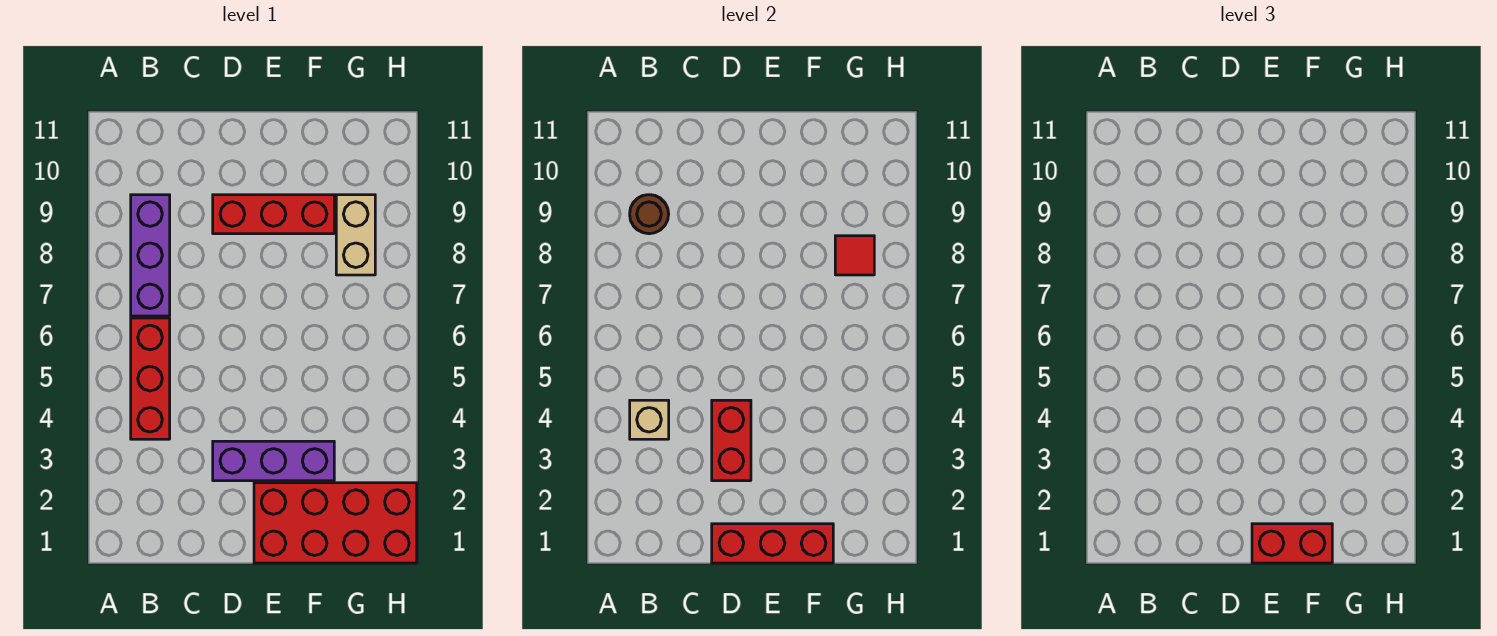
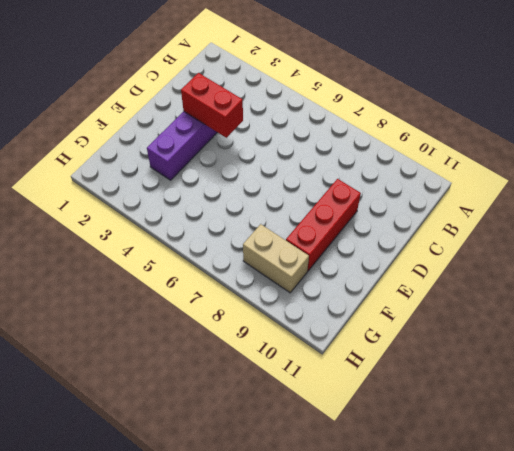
none -> red brick B4:B6 level 1
none -> purple brick B7:B9 level 1
none -> red brick E1:H2 level 1

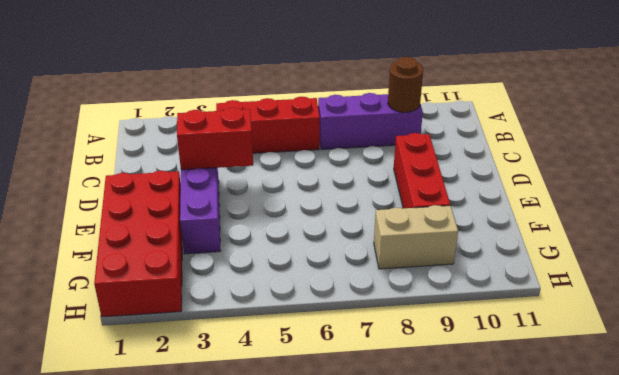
none -> tan brick B4 level 2
none -> red brick D1:F1 level 2
none -> red tile G8 level 2

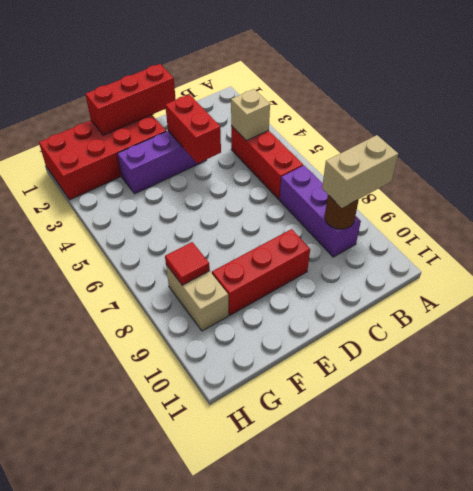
tan brick A9:B9 level 3 -> none
none -> red brick E1:F1 level 3

